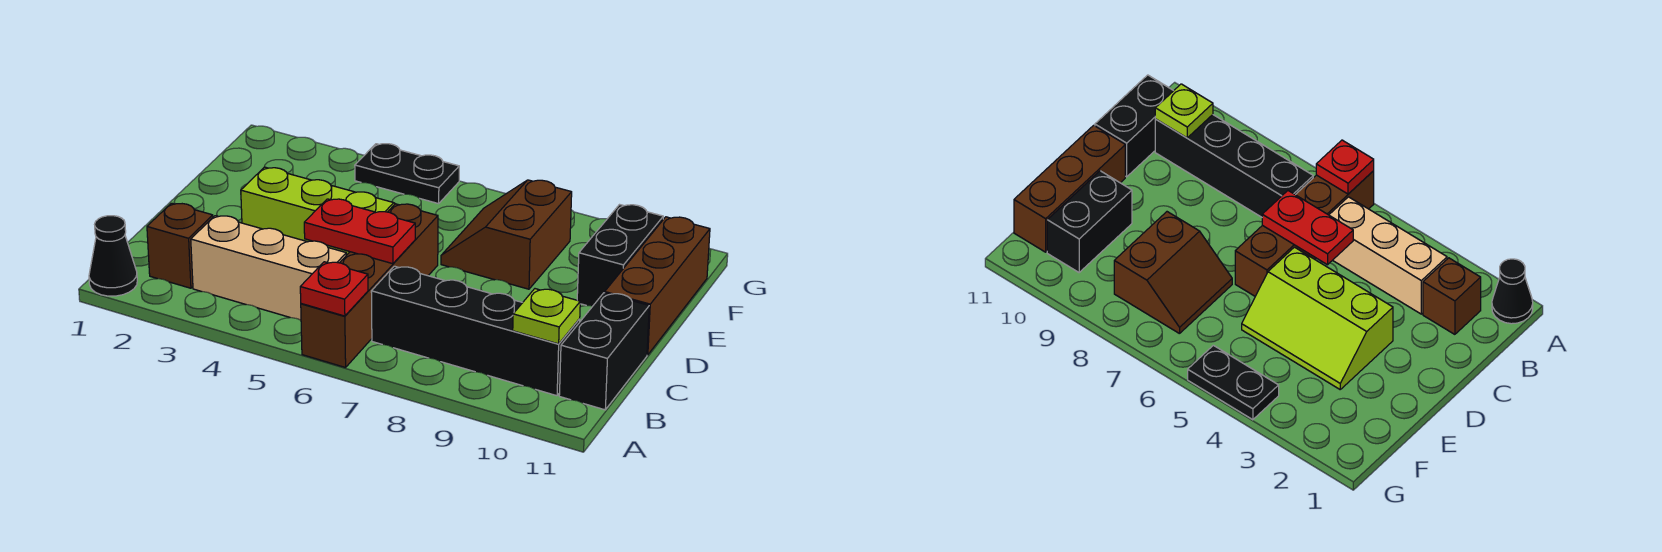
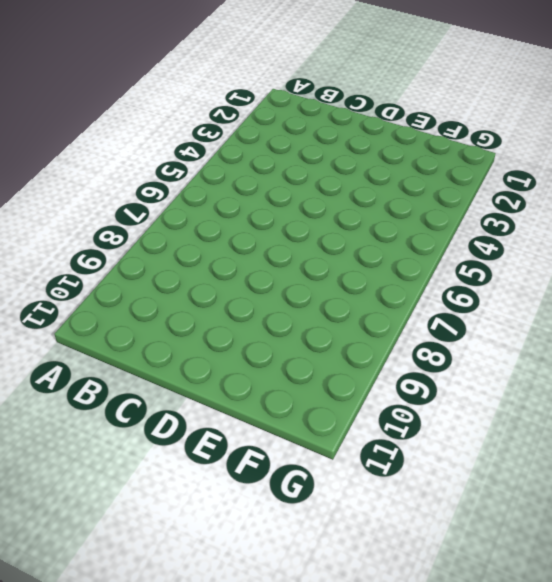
none -> black cone A1 level 1
none -> brown brick A6:D6 level 1
none -> brown brick B2 level 1

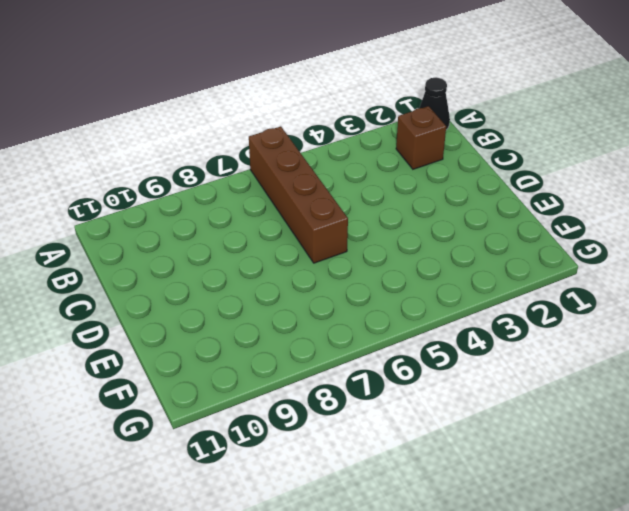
none -> tan brick B3:B5 level 1
none -> black brick B7:B10 level 1
none -> black brick B11:C11 level 1

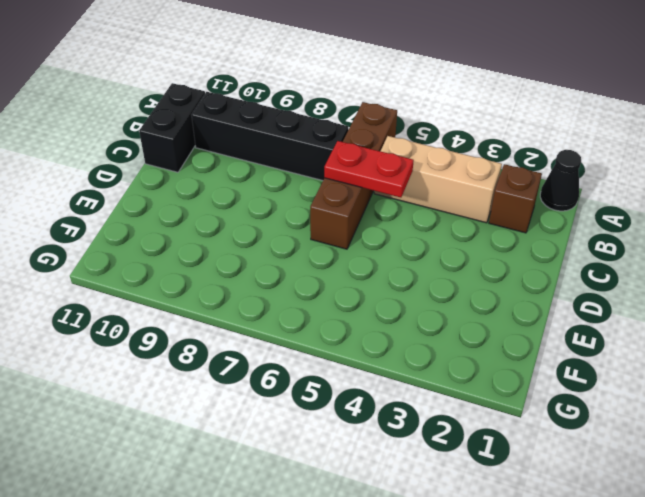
none -> lime slope D3:E5 level 1 top D
none -> brown brick D11:F11 level 1
none -> brown slope E7:F8 level 1 top 8

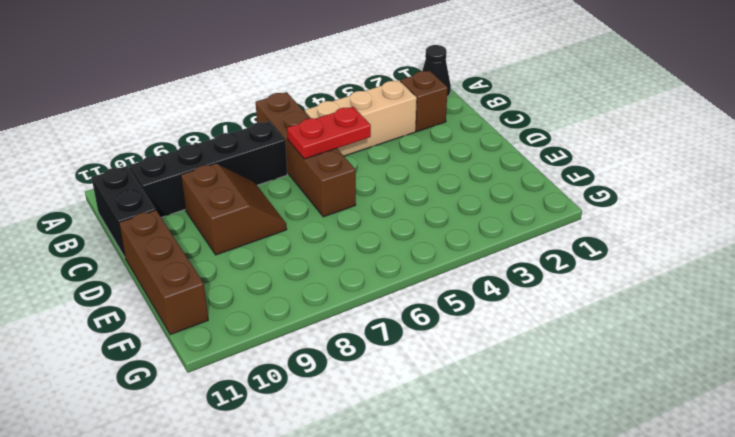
brown slope C8:D9 level 1 top 9 -> brown slope E7:F8 level 1 top 8
none -> lime slope D3:E5 level 1 top D
none -> black brick E10:F10 level 1
none -> black plate G4:G5 level 1

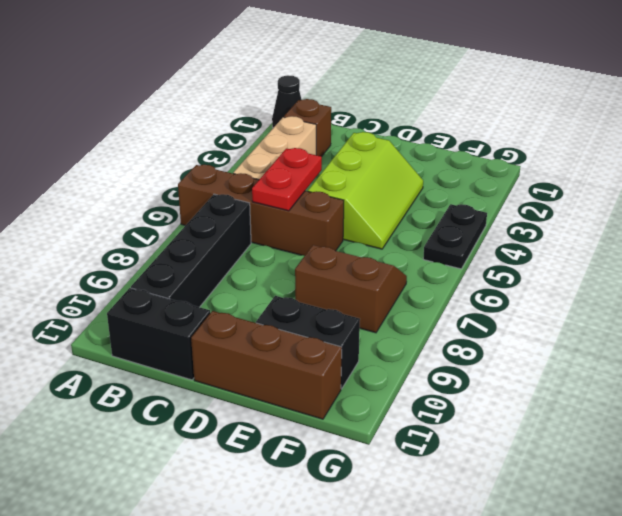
none -> red plate A6 level 2
none -> lime plate B10 level 2

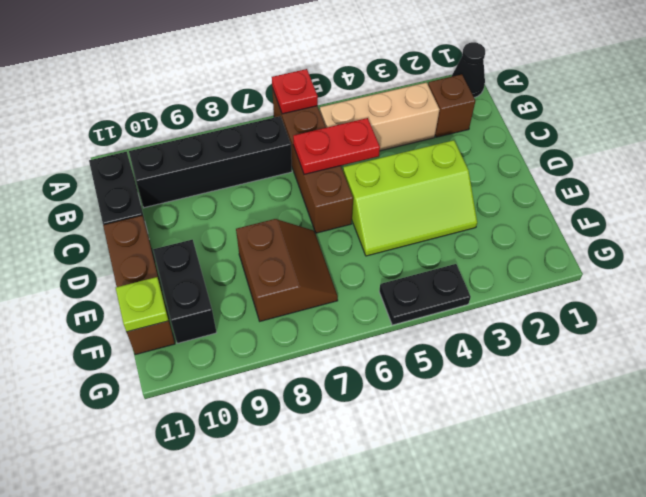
lime plate F11 level 2 -> lime plate B10 level 2

